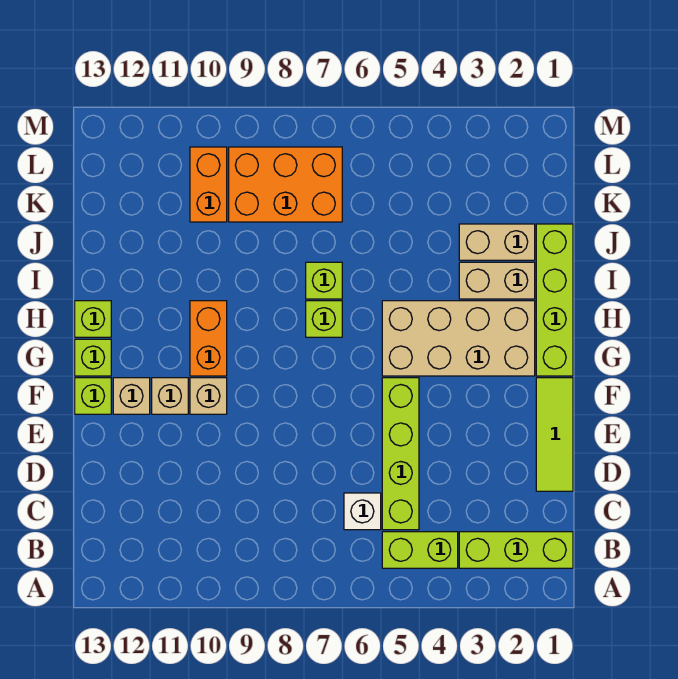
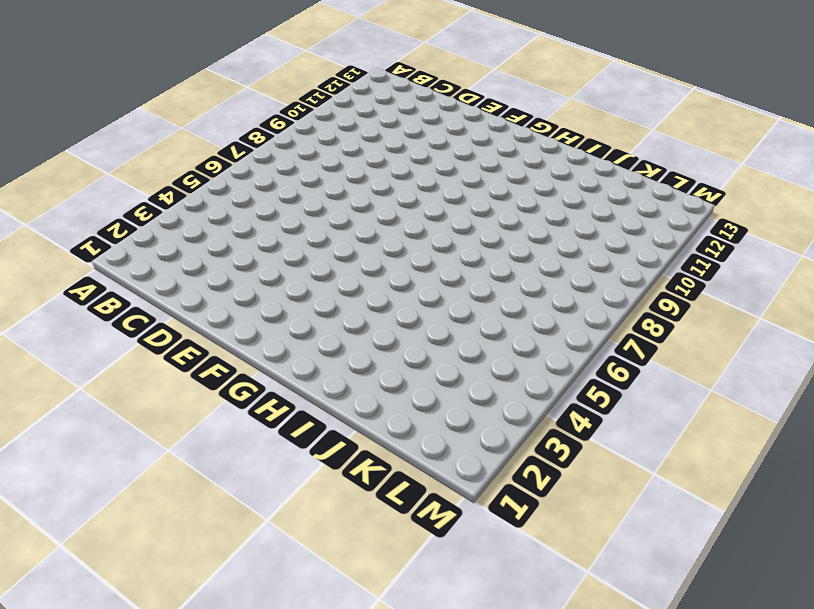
none -> lime brick B1:B3 level 1
none -> lime brick B4:B5 level 1
none -> lime brick C5:F5 level 1

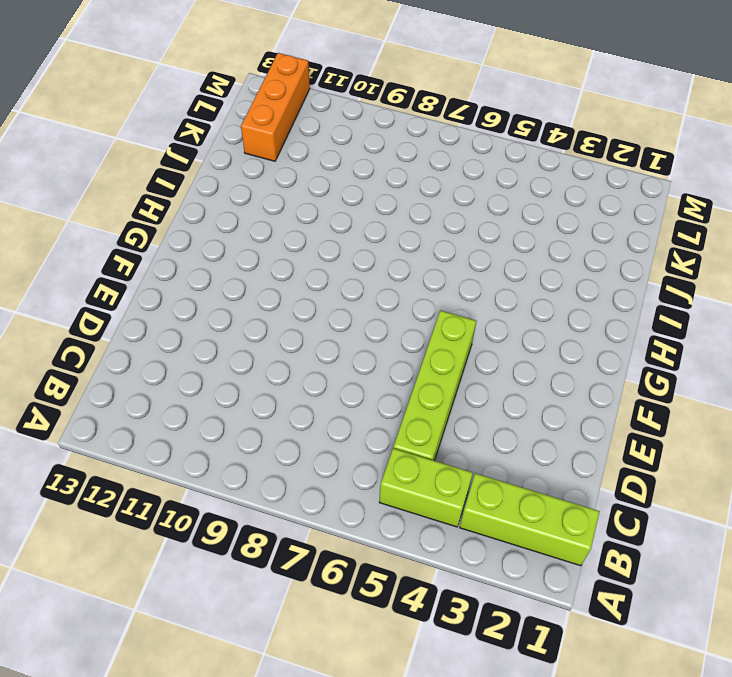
orange brick K12:M12 level 1 -> none
none -> white brick C6 level 1
none -> lime tile D1:F1 level 1
none -> tan brick F10 level 1

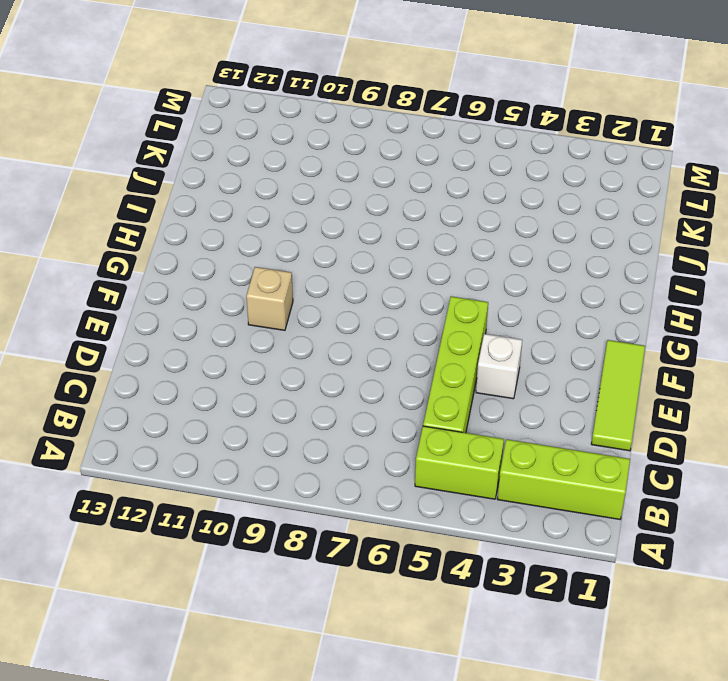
white brick E4 level 1 -> white brick C6 level 1
none -> tan brick F11 level 1
none -> tan brick F12 level 1
none -> lime brick F13 level 1

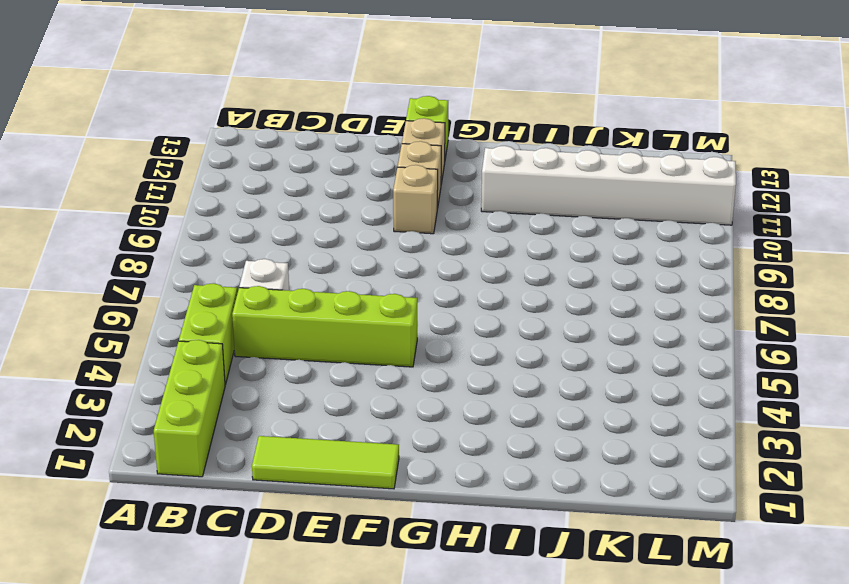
white brick H11:M11 level 1 -> none
none -> lime brick G1:J1 level 1
none -> tan brick G2:H5 level 1
none -> orange brick G10:H10 level 1

